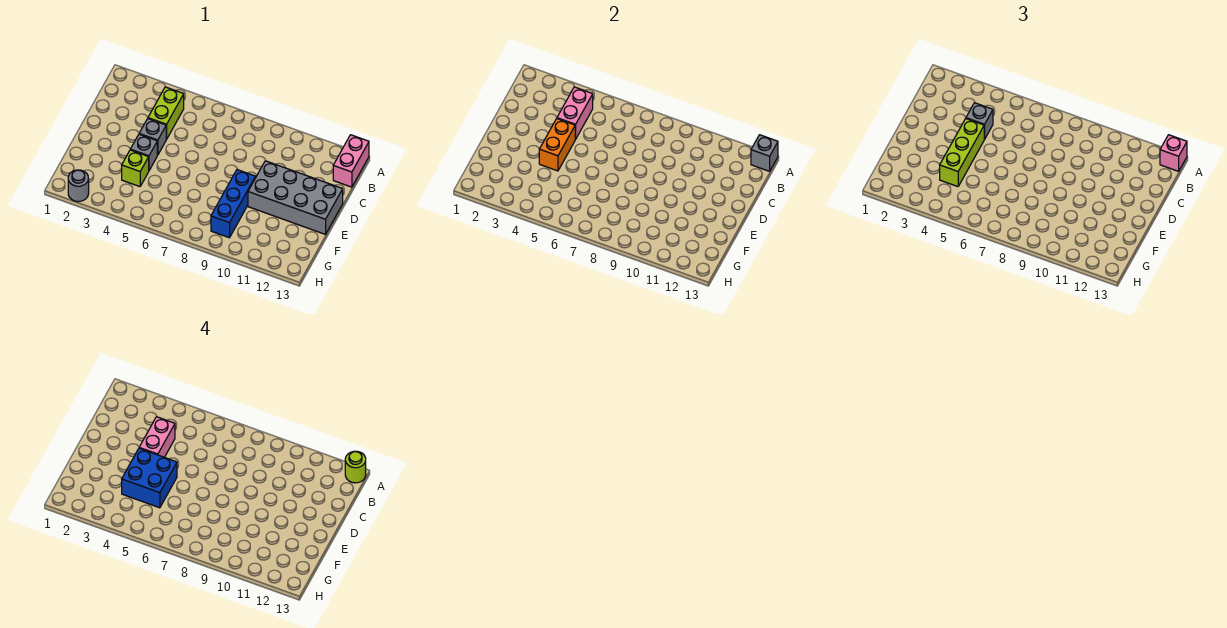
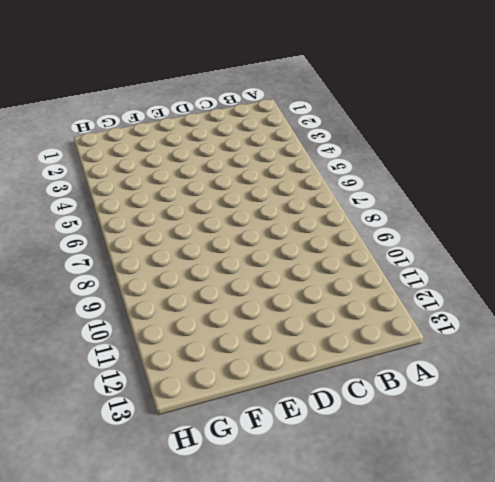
none -> pink brick A13:B13 level 1
none -> lime brick B4:C4 level 1
none -> grey brick D4 level 1

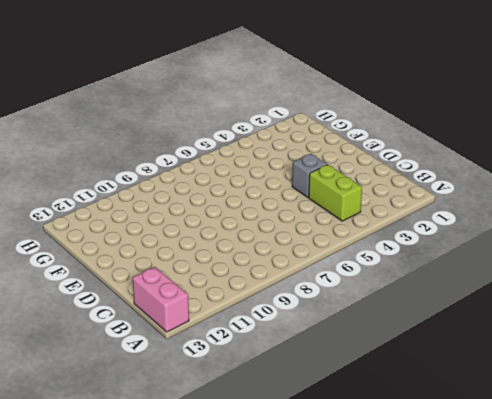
none -> grey brick D10:E13 level 1
none -> grey brick E4 level 1
none -> blue brick E9:G9 level 1

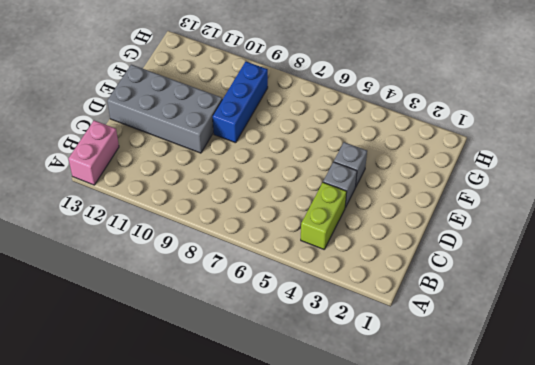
none -> lime brick F4 level 1
none -> grey round brick H2 level 1
none -> grey brick A13 level 2

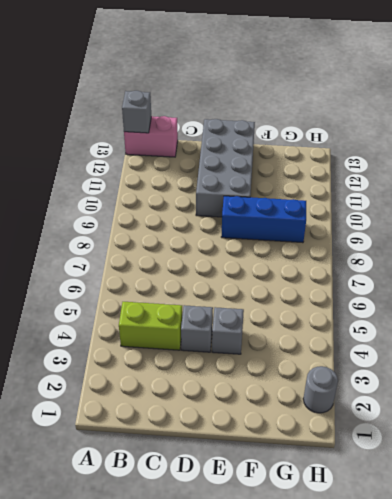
none -> lime brick F4 level 1
none -> pink brick B4:C4 level 2
none -> orange brick D4:E4 level 2

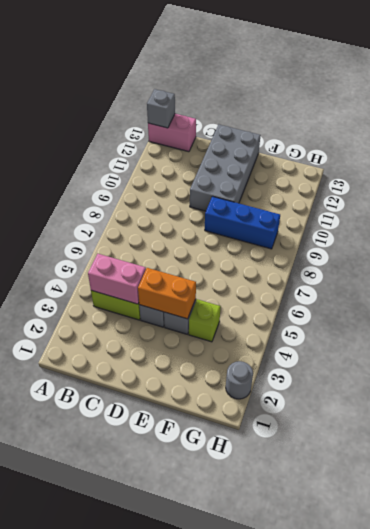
none -> pink brick A13 level 3
none -> grey brick C4 level 3
none -> lime brick D4:F4 level 3

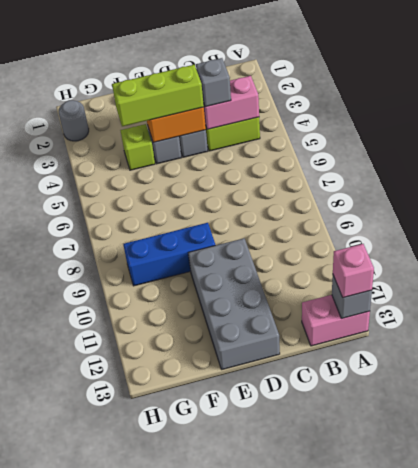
none -> lime round brick A13 level 4
none -> pink brick C4:D4 level 4
none -> blue brick E4:F5 level 4

